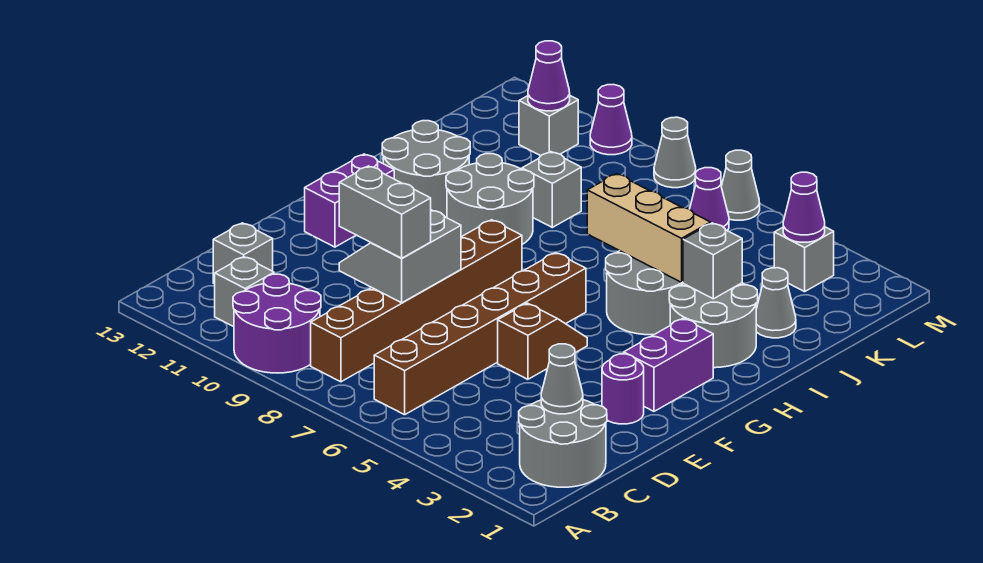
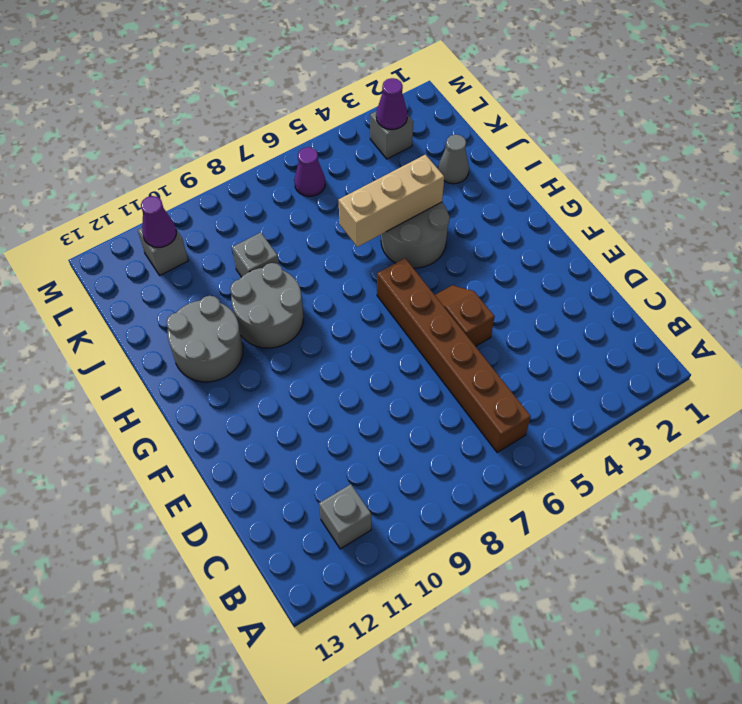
none -> purple round brick A9:B10 level 1
none -> grey round brick B1:C2 level 1
none -> brown brick B8:G8 level 1

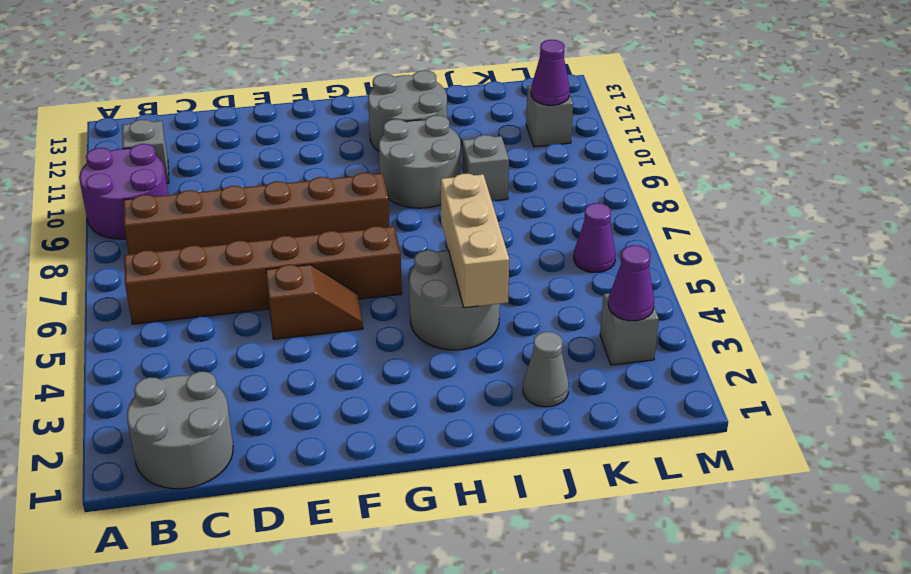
none -> grey brick C12 level 1
none -> purple round brick E2 level 1
none -> purple brick F2:G2 level 1

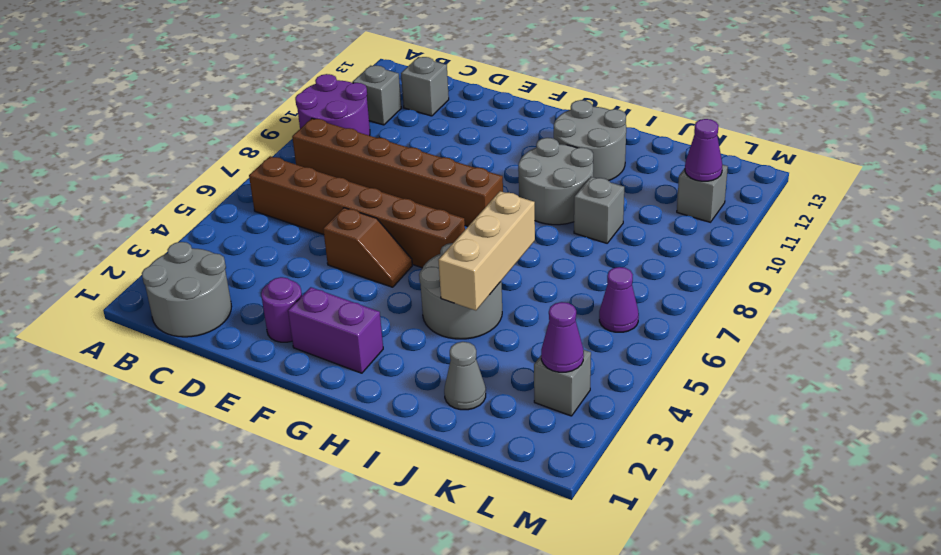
none -> purple brick F12:G12 level 1
none -> grey round brick H2:I3 level 1
none -> grey cone M6 level 1

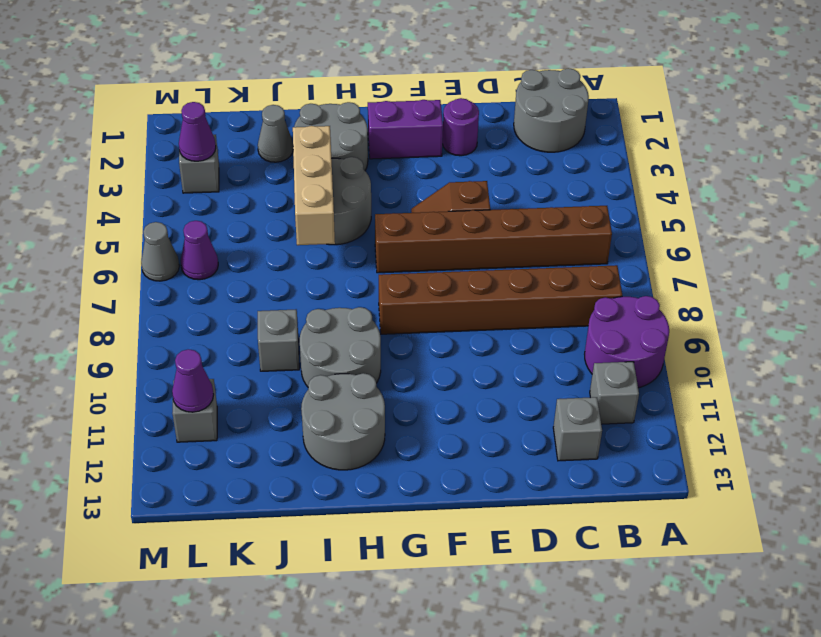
none -> purple brick F12:G12 level 1
none -> grey cone M8 level 1
none -> purple cone M10 level 1

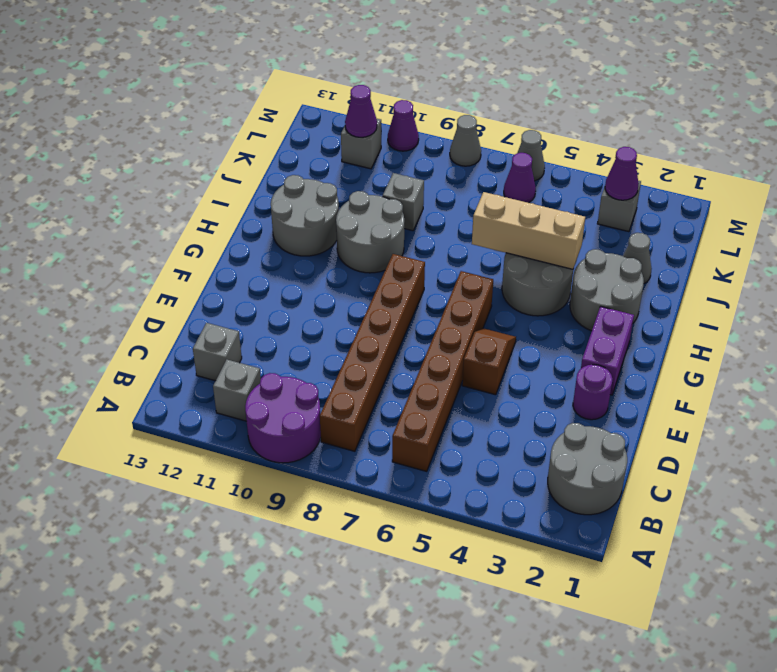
none -> purple brick F12:G12 level 1
none -> grey cone C2 level 2
none -> grey slope D8:E9 level 2 top 8

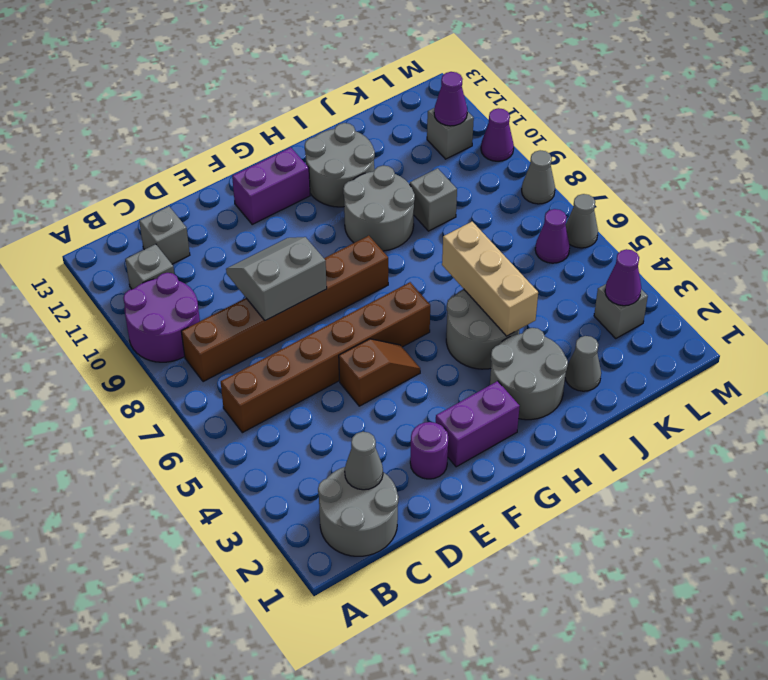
none -> grey brick I3 level 2
none -> grey brick D8:D9 level 3

